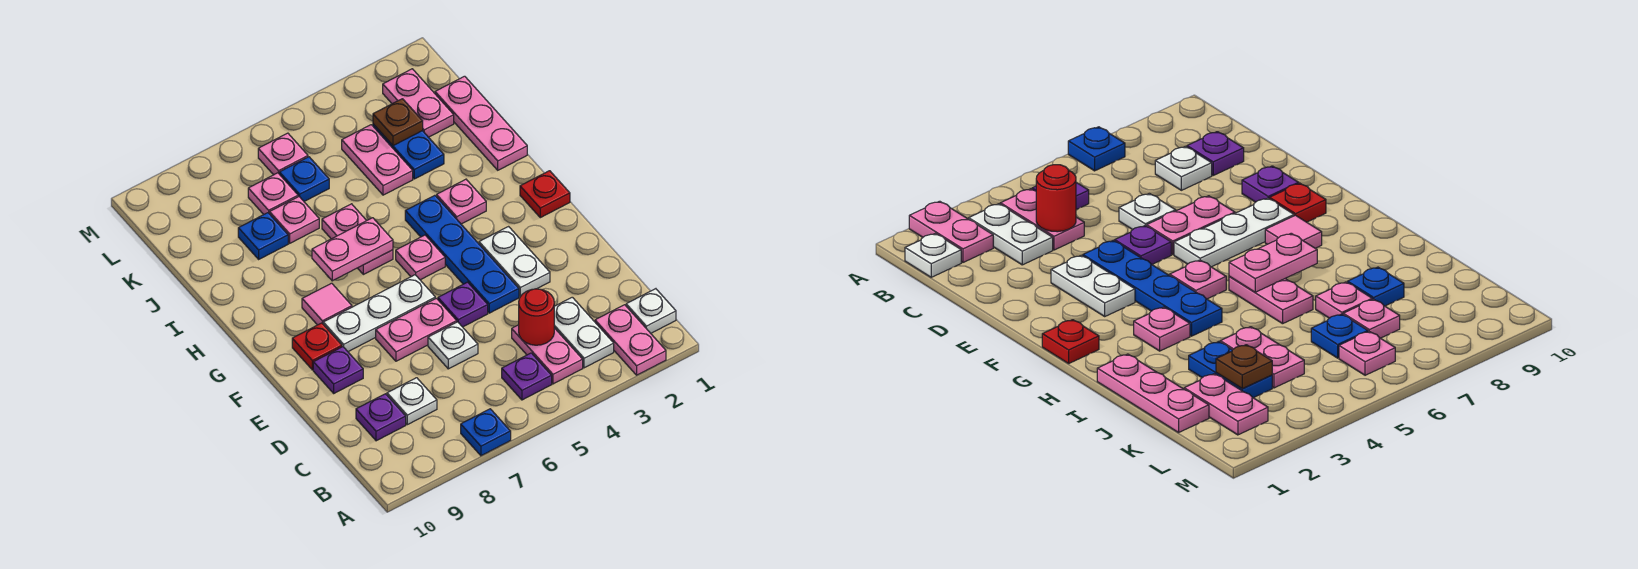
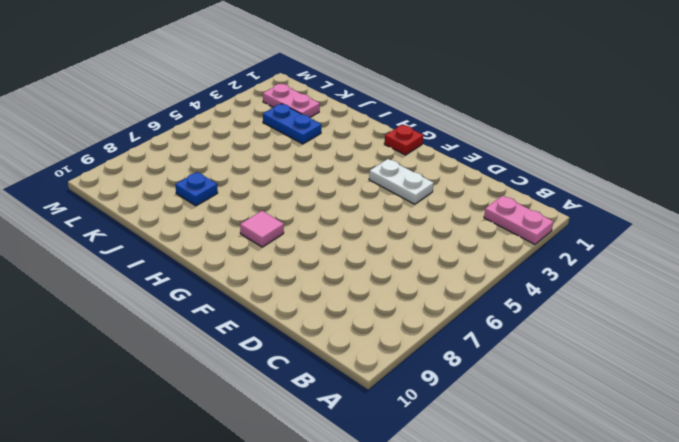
none -> blue plate A7 level 1
none -> white plate B1 level 1
none -> white plate B3:C3 level 1
none -> pink plate B4:C4 level 1

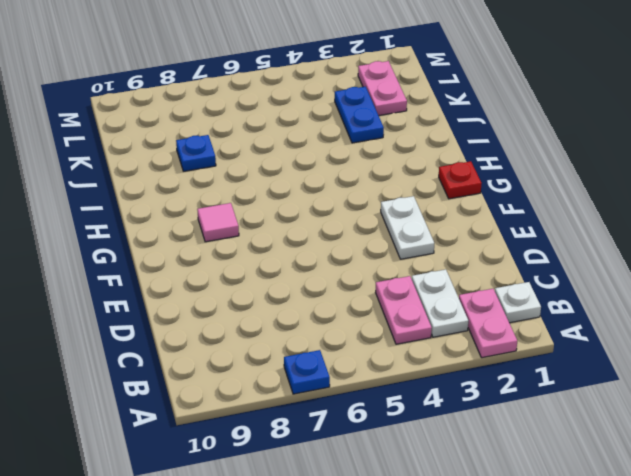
none -> purple plate B5 level 1
none -> white plate C8 level 1
none -> purple plate C9 level 1
none -> white plate D6 level 1

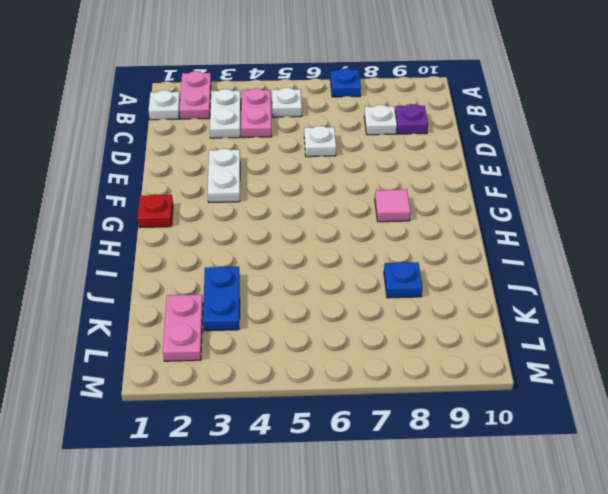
white plate B5 level 1 -> purple plate B5 level 1
none -> blue plate E4:H4 level 1
none -> purple plate E5 level 1
none -> pink plate E6:E7 level 1
none -> purple plate E9 level 1

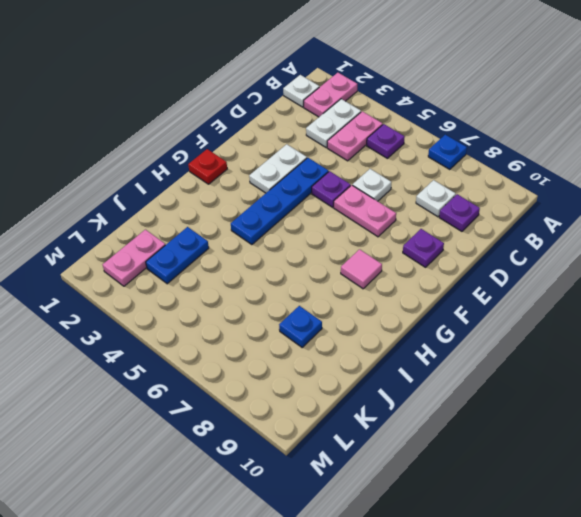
none -> white plate F6:F8 level 1
none -> red plate F9 level 1
none -> pink plate G5 level 1
none -> pink plate H3 level 1

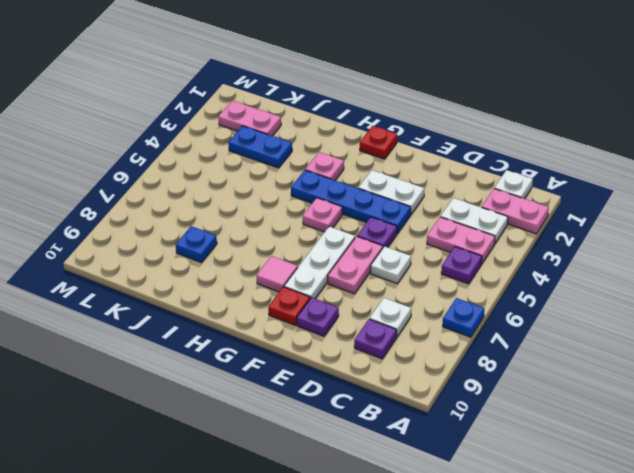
none -> pink plate H6:I6 level 1
none -> pink plate I1:K1 level 1
none -> pink plate J4:K4 level 1
none -> pink plate J7 level 1

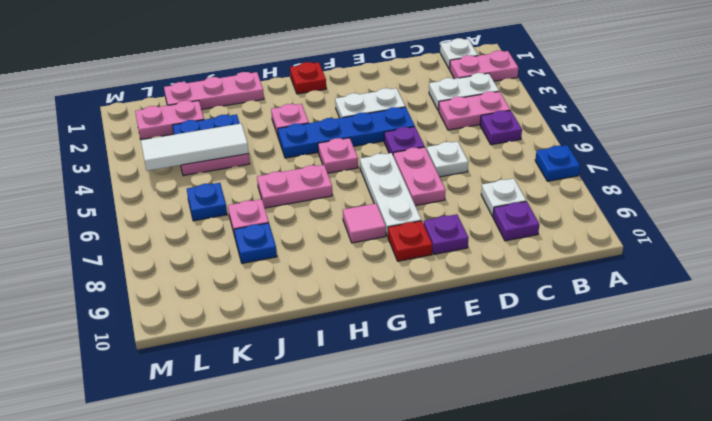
white tile J4:L4 level 2 -> none
none -> pink plate K7 level 1
none -> pink plate L6 level 1
none -> red round brick C4 level 2
none -> pink plate H6:H7 level 2

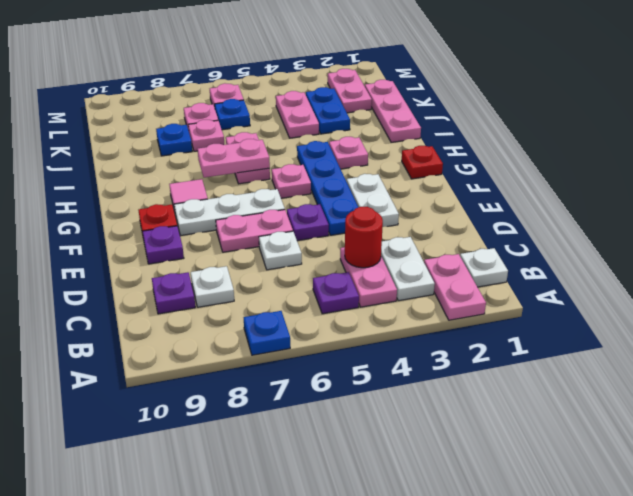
none -> brown plate K3 level 2

